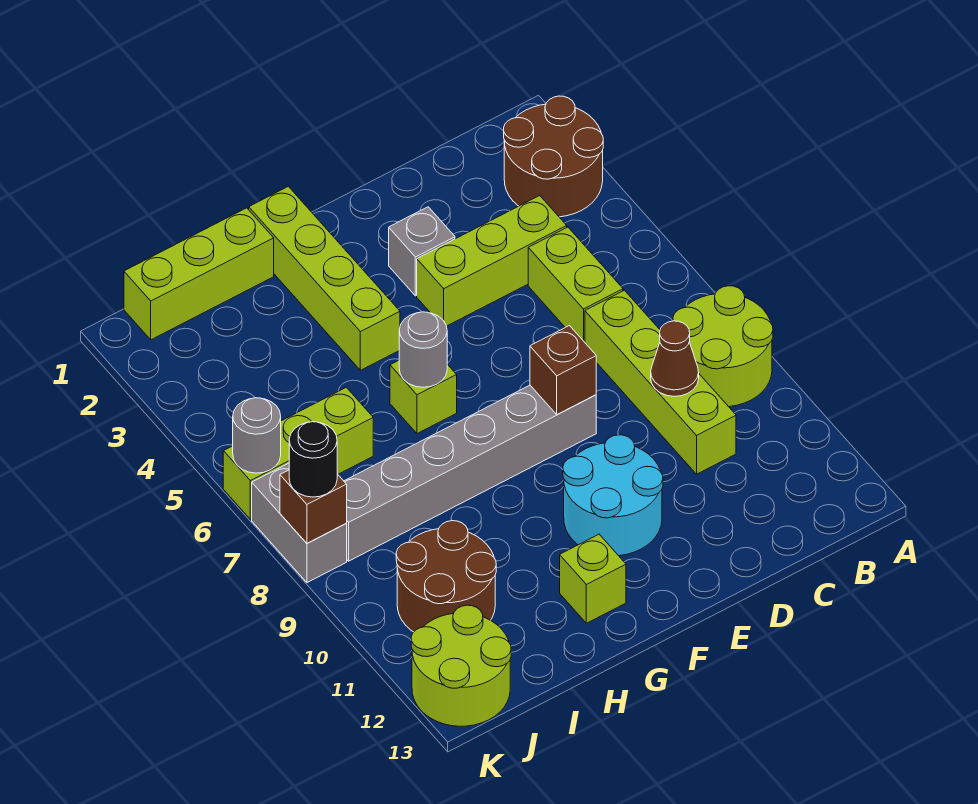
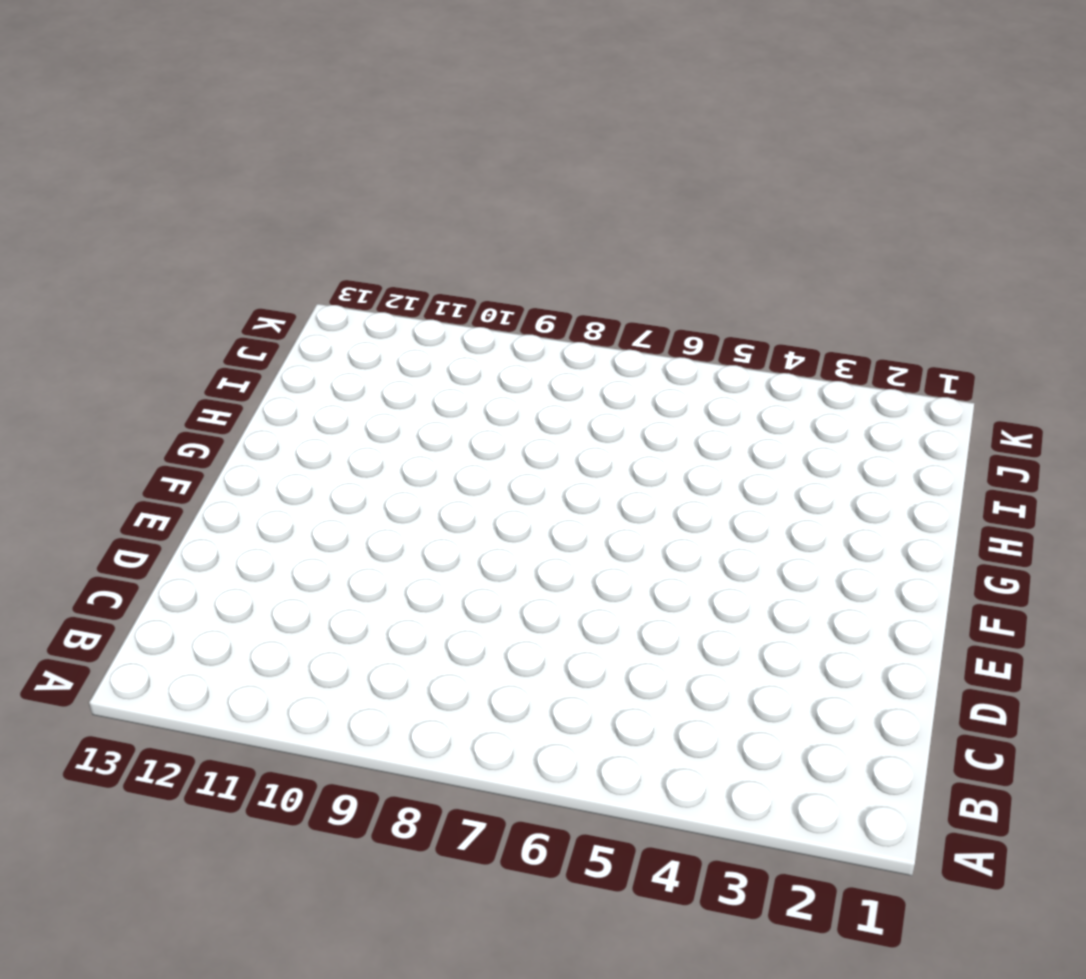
none -> brown round brick A2:B3 level 1
none -> lime round brick A8:B9 level 1
none -> lime brick C4:E4 level 1

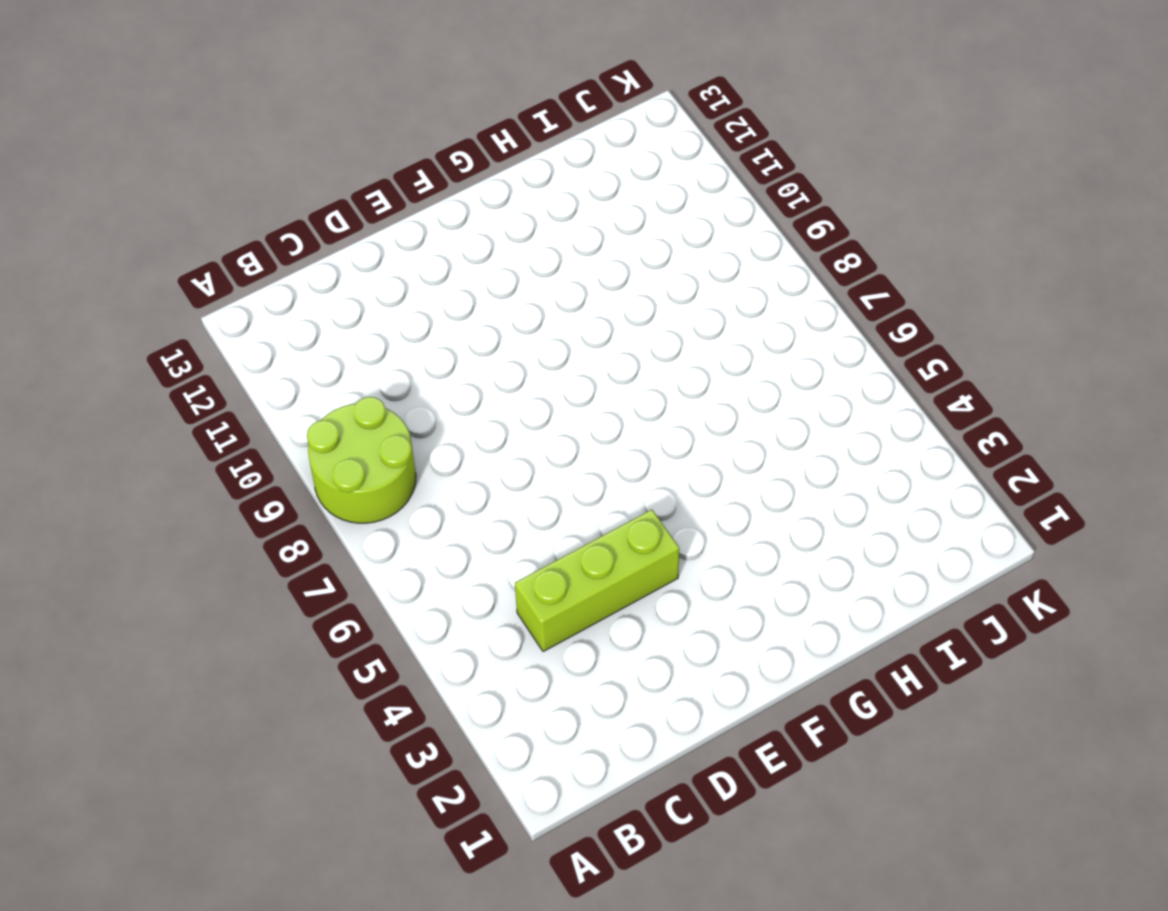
none -> brown round brick A2:B3 level 1
none -> lime brick C5:C6 level 1
none -> lime brick C7:C10 level 1

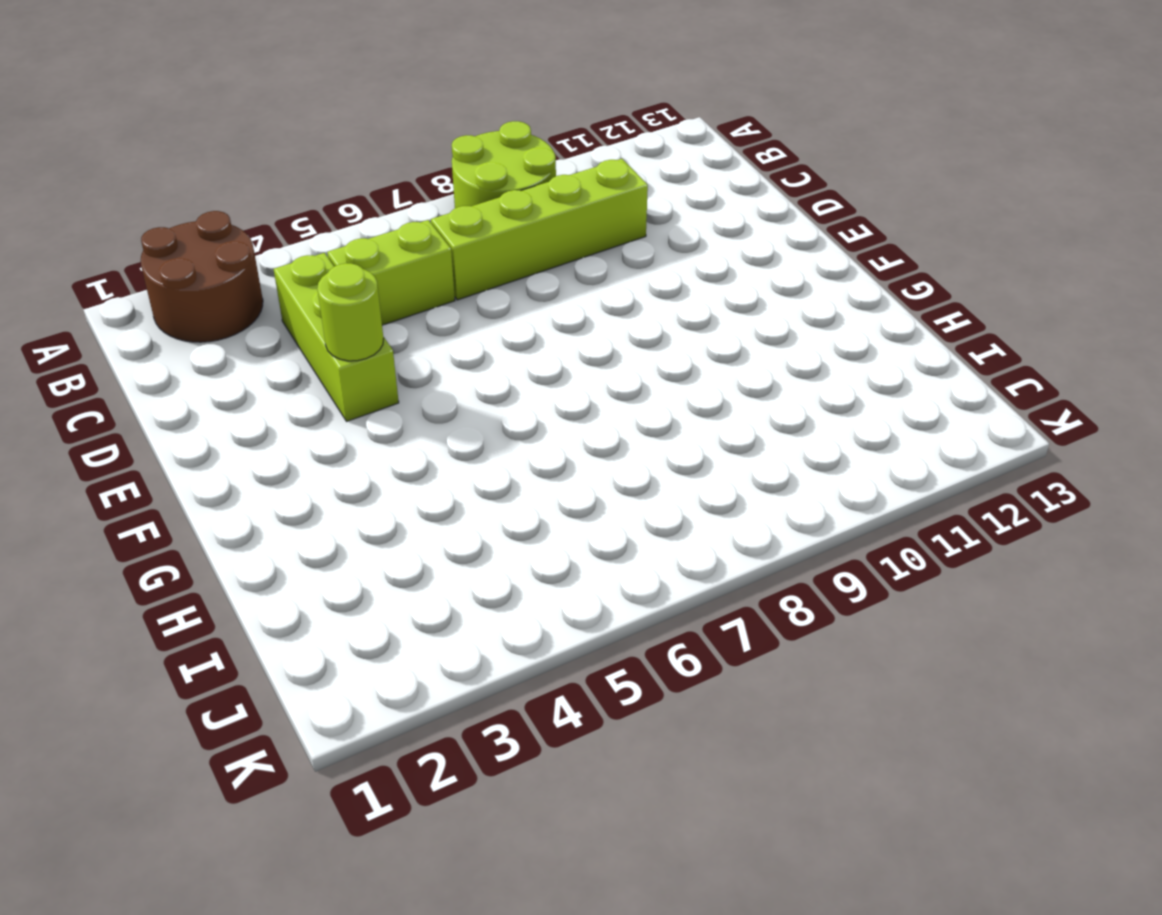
lime round brick E4 level 2 -> none
none -> grey brick E3 level 1
none -> grey brick E8:J8 level 1
none -> cyan round brick E10:F11 level 1

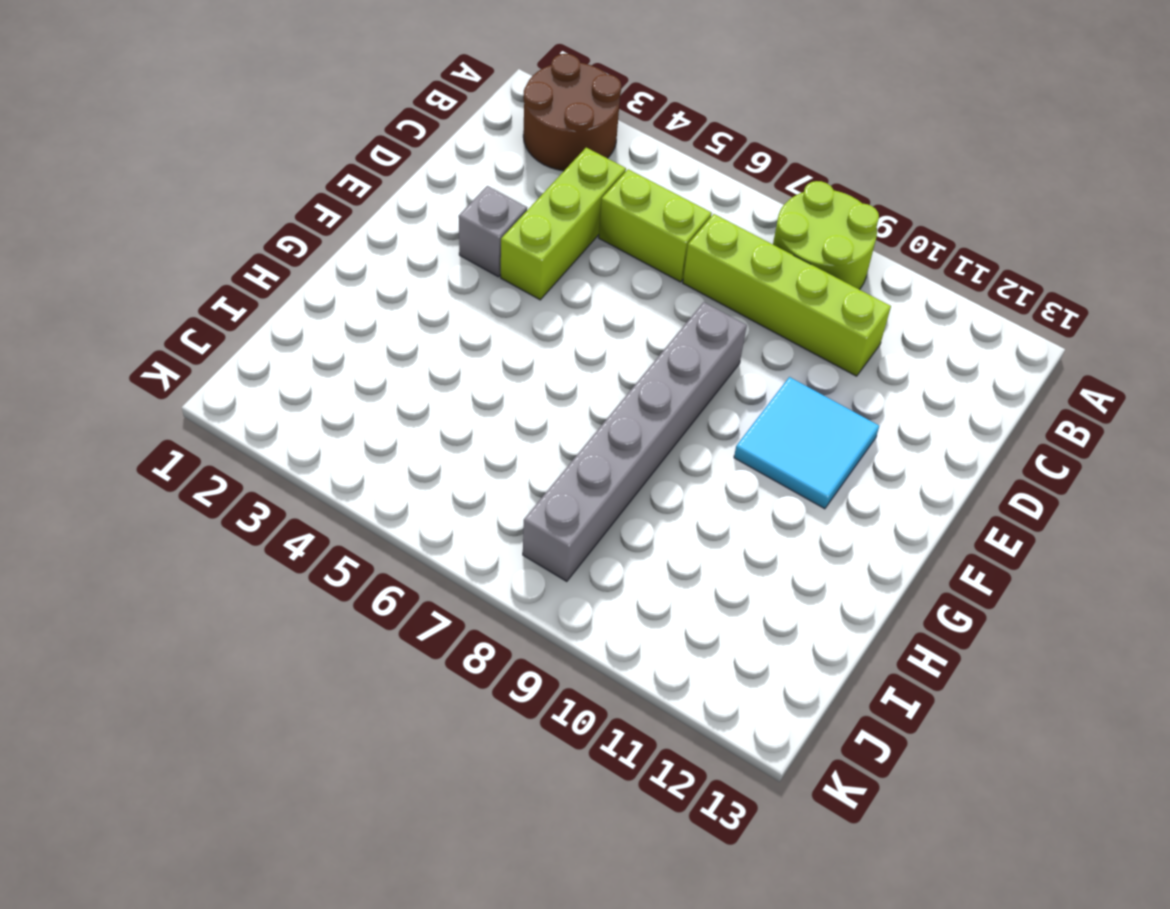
cyan tile E10:F11 level 1 -> cyan round brick E10:F11 level 1
none -> lime brick G1:G4 level 1
none -> lime brick G6 level 1
none -> lime brick G12 level 1

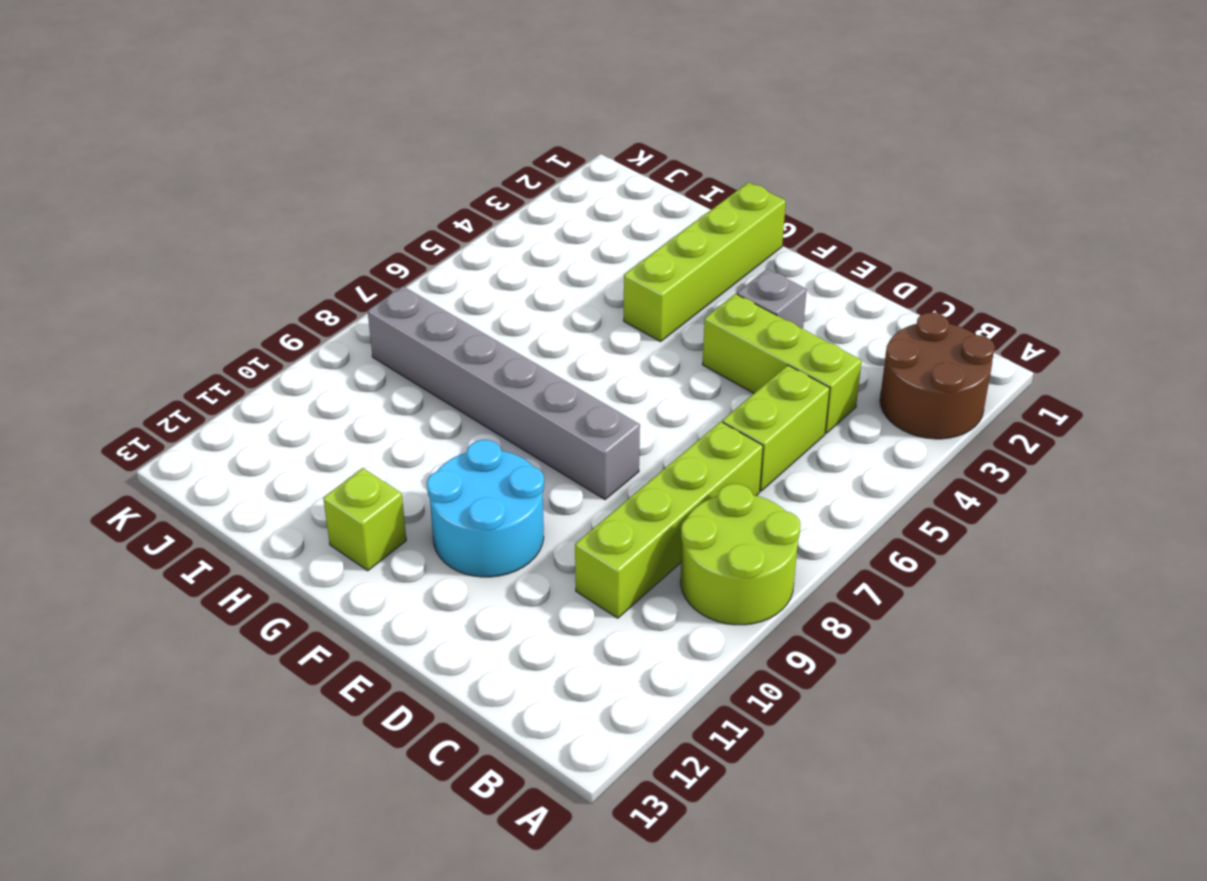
none -> lime brick G6 level 1
none -> lime brick H1:J1 level 1
none -> lime brick I6:K6 level 1

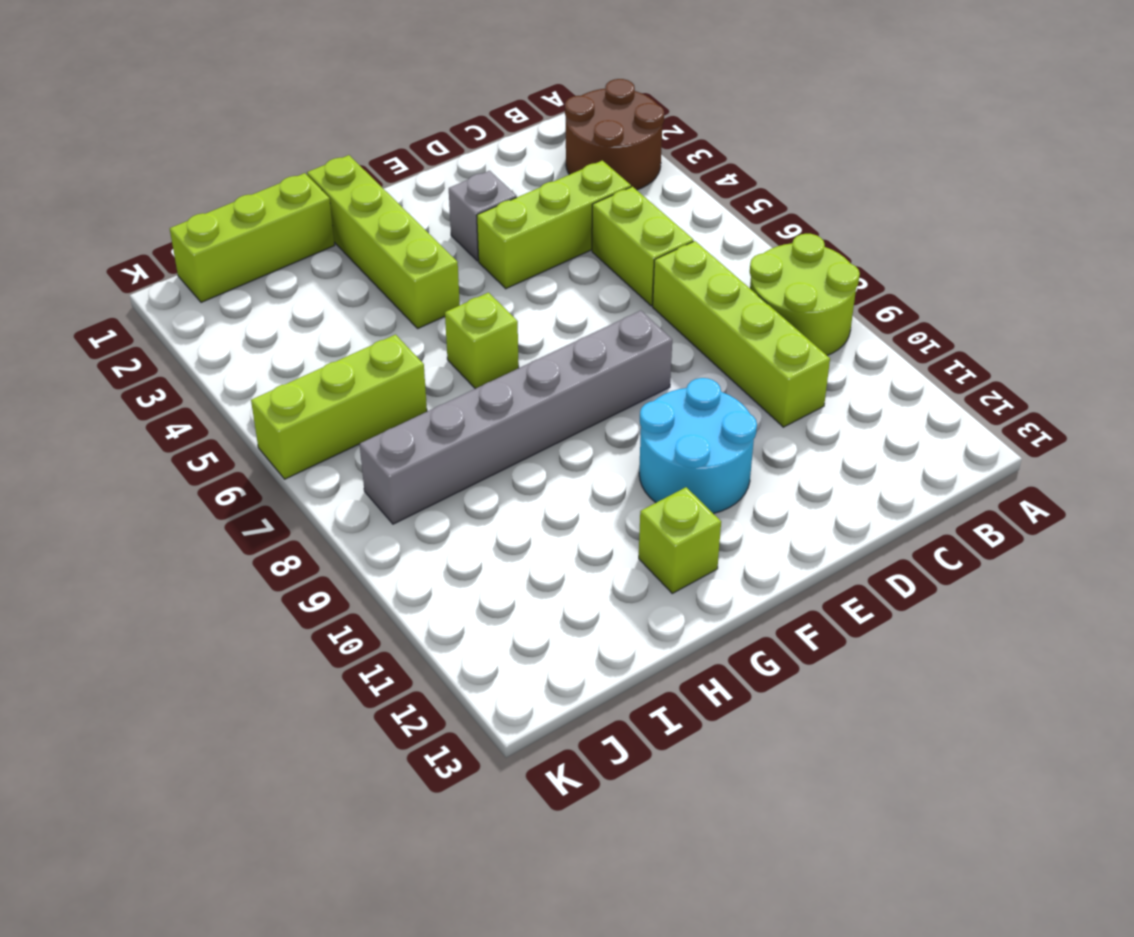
none -> brown round brick I10:J11 level 1
none -> lime round brick J12:K13 level 1
none -> grey brick K7:K8 level 1

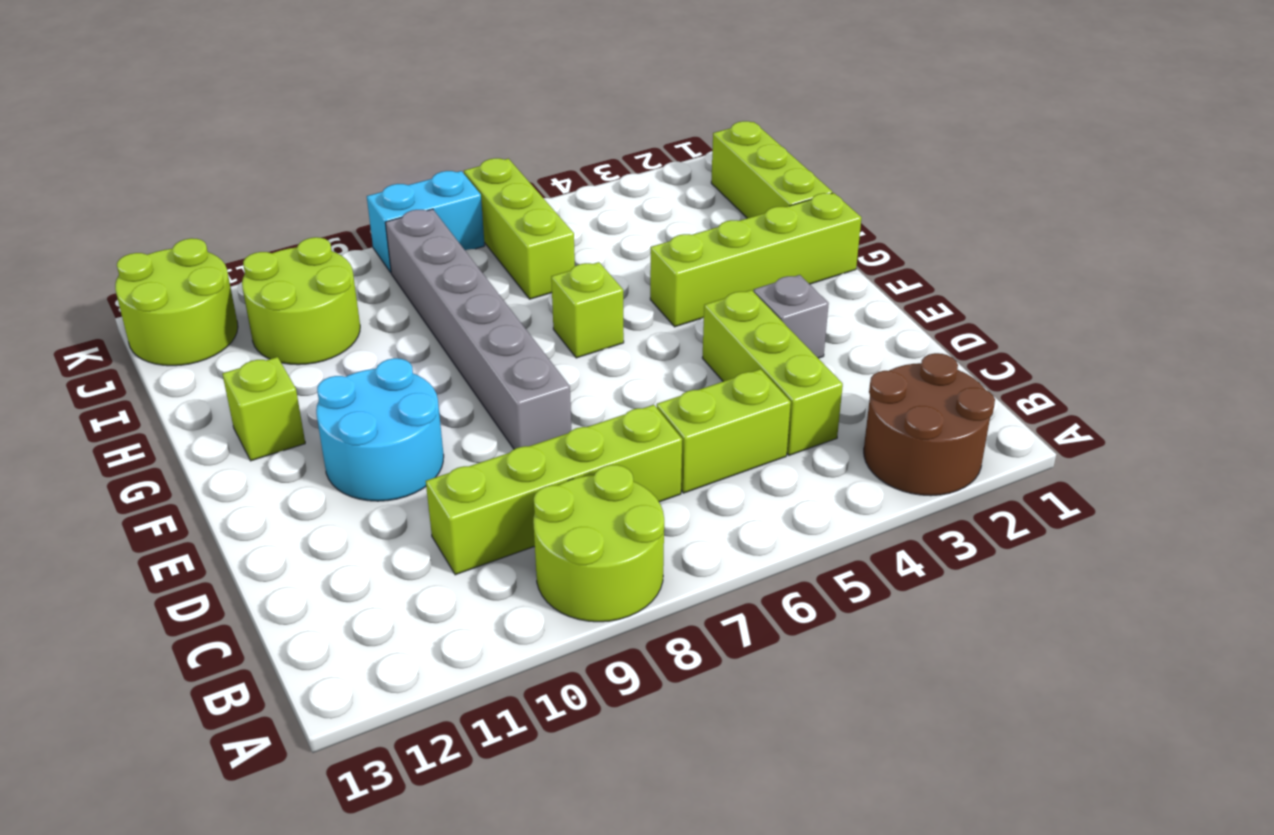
lime round brick I10:J11 level 1 -> brown round brick I10:J11 level 1
cyan brick K7:K8 level 1 -> grey brick K7:K8 level 1
none -> brown cone C9 level 2
none -> brown brick E8 level 2
none -> grey round brick G6 level 2

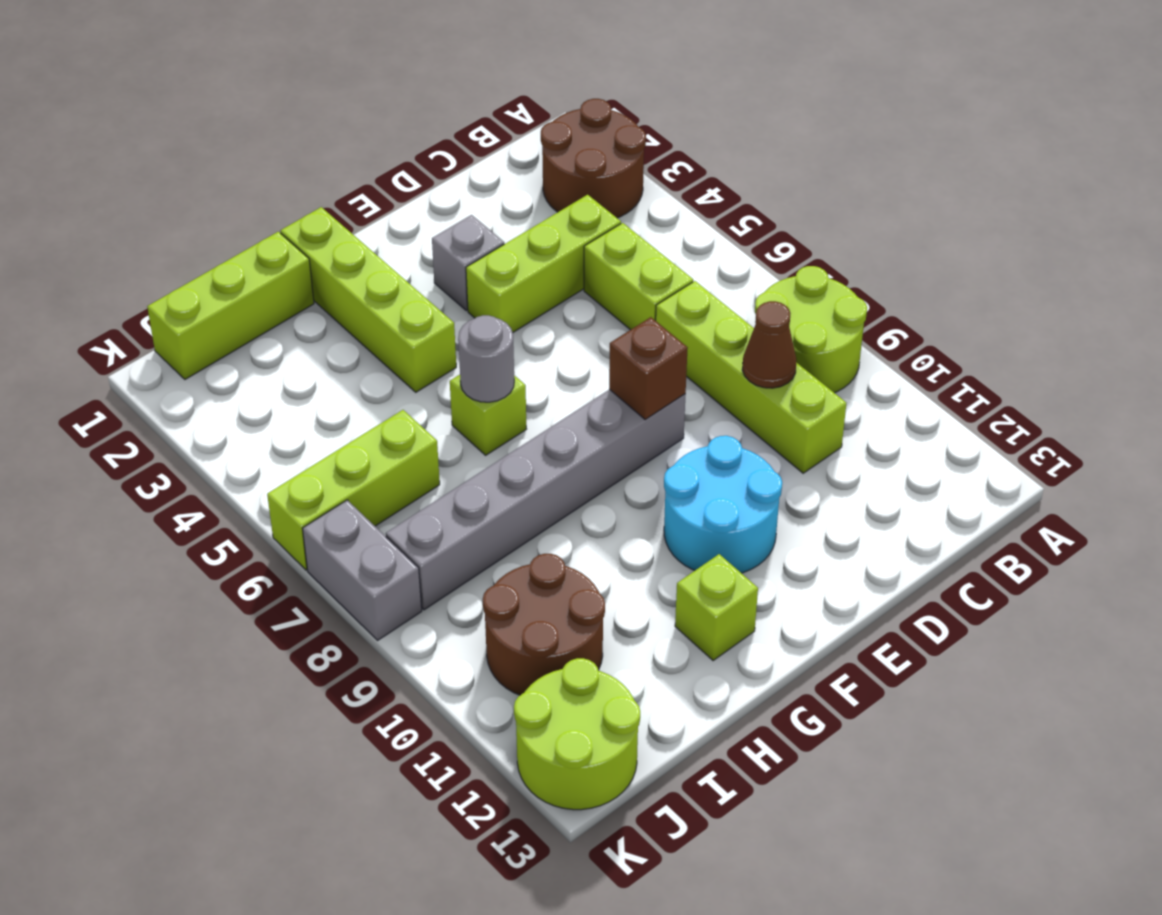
none -> grey round brick K6 level 2
none -> brown brick K8 level 2
none -> black round brick K8 level 3

